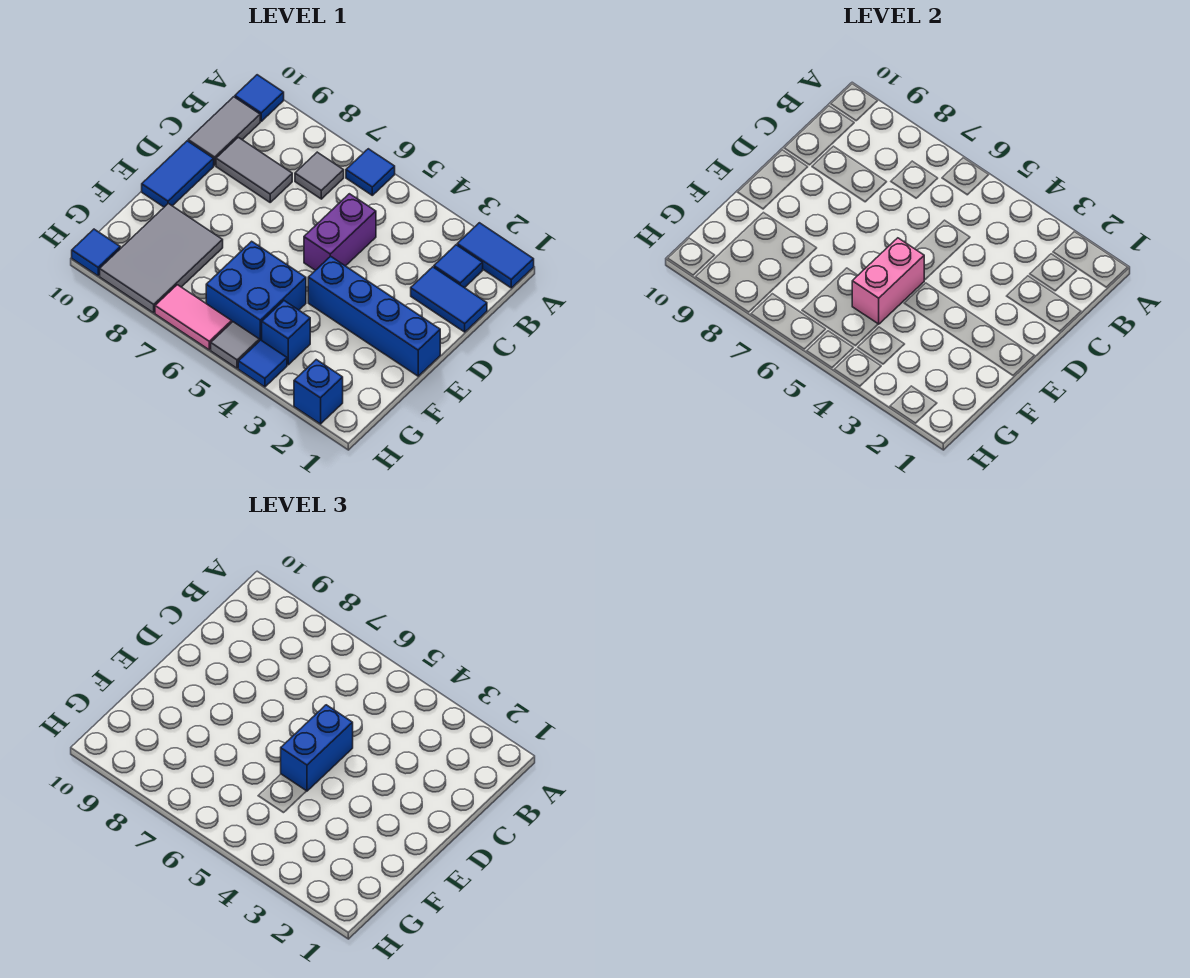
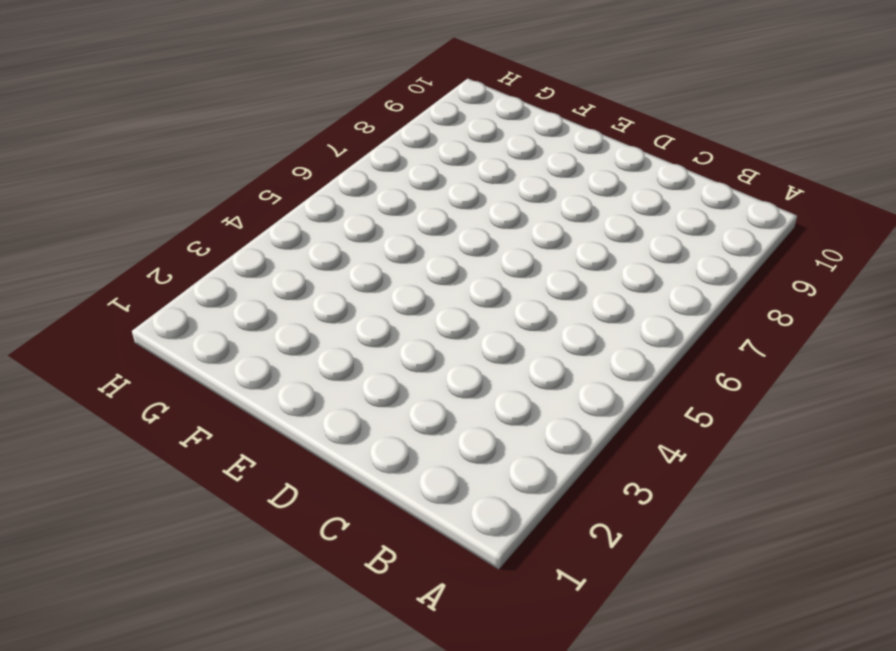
none -> blue tile A1:A2 level 1
none -> blue tile A6 level 1
none -> blue tile A10 level 1

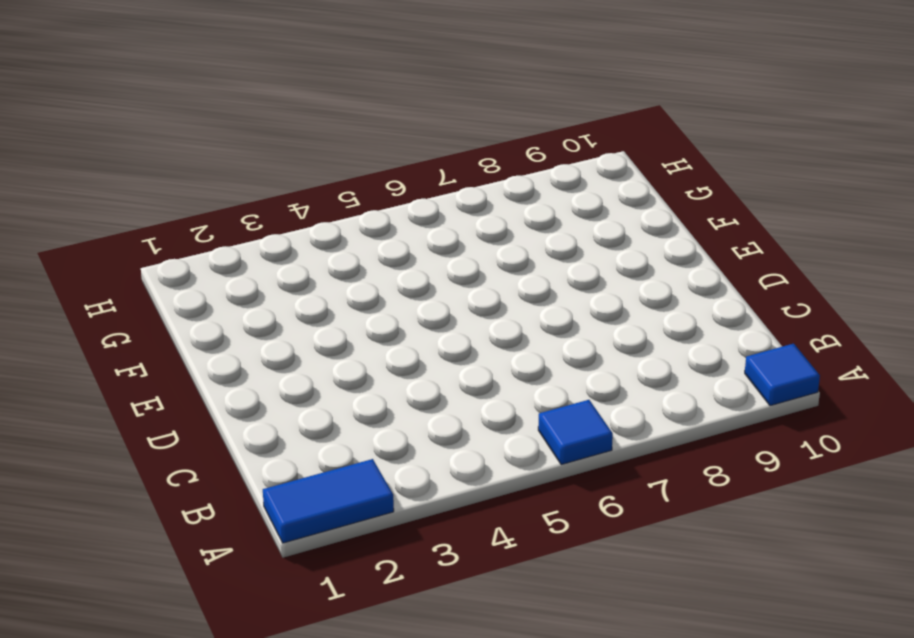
none -> blue tile B2 level 1
none -> grey tile B7 level 1
none -> grey tile B10:C10 level 1

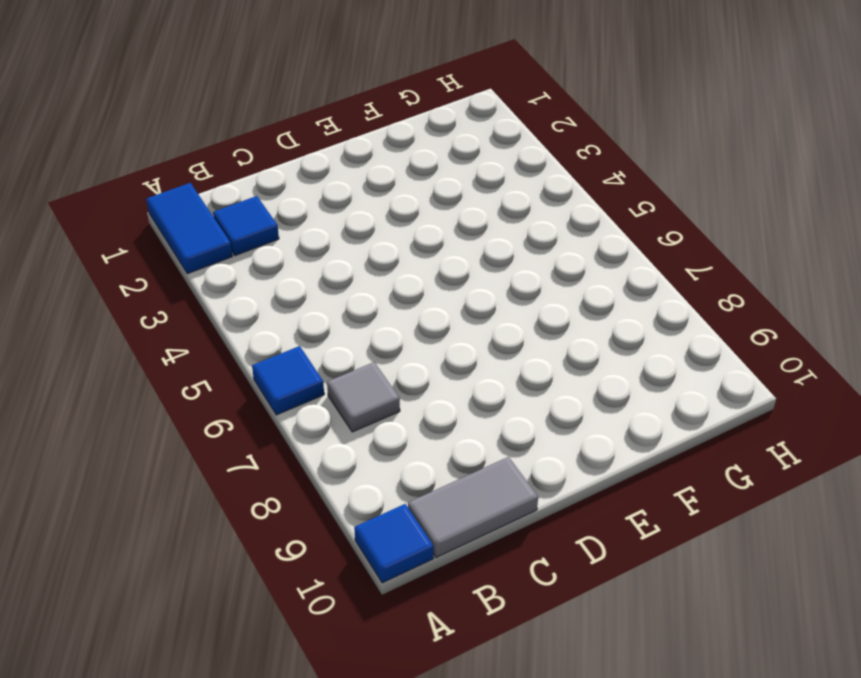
none -> blue tile C1:C2 level 1
none -> purple brick C5:D5 level 1
none -> grey tile C8:C9 level 1

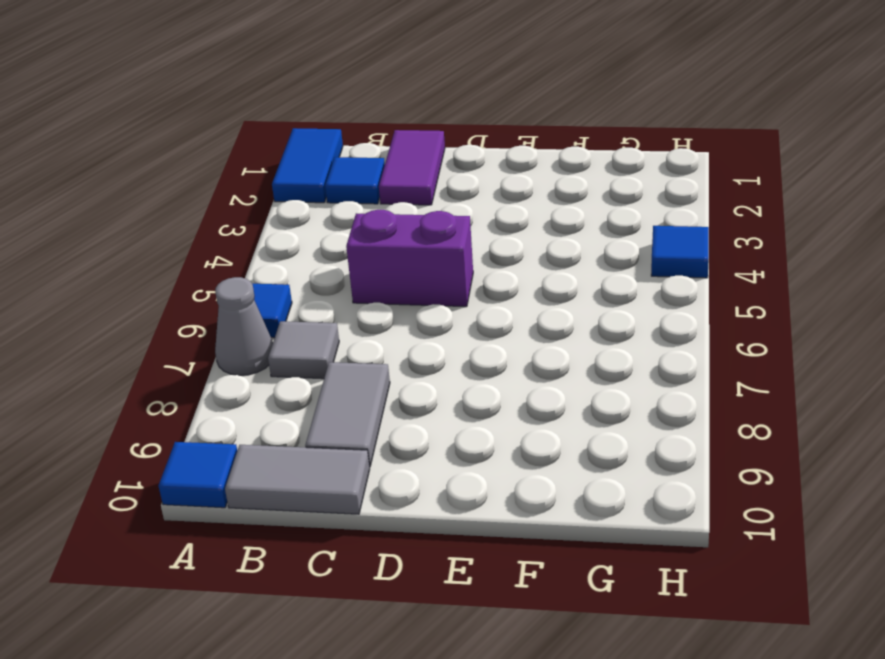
grey cone A7 level 1 -> none
purple tile C1:C2 level 1 -> blue tile C1:C2 level 1
none -> blue tile D10:E10 level 1
none -> blue brick E1:E4 level 1
none -> blue brick F5:G6 level 1

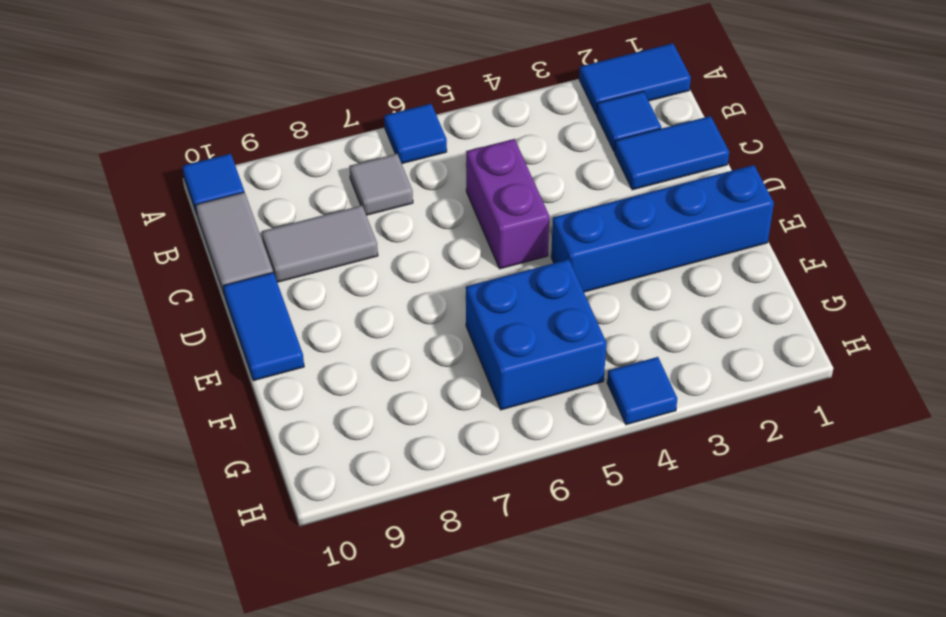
none -> grey tile F8:H9 level 1
none -> blue brick G4 level 1
none -> blue brick H2 level 1

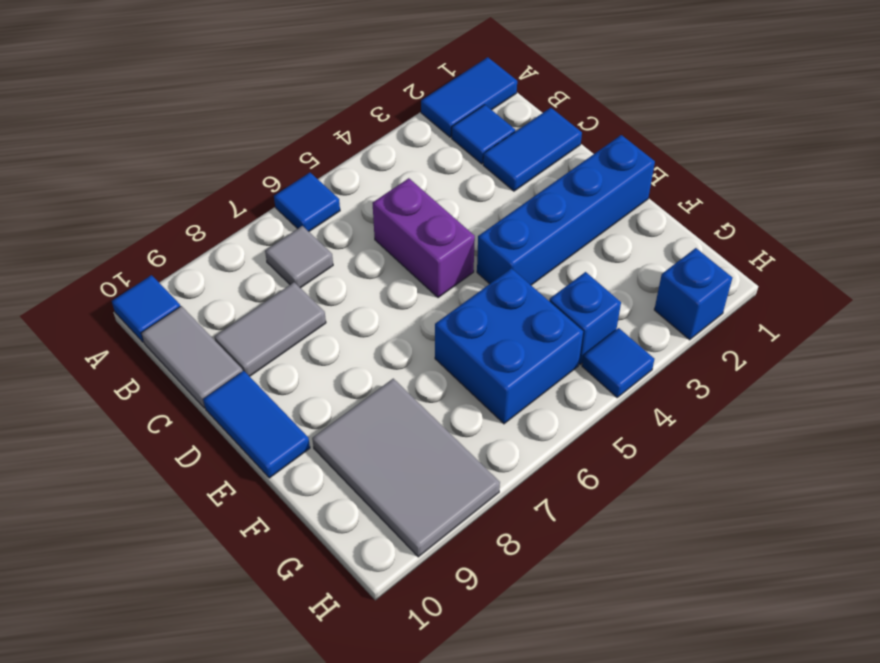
none -> grey tile H5 level 1
none -> pink tile H6:H7 level 1
none -> blue tile H10 level 1

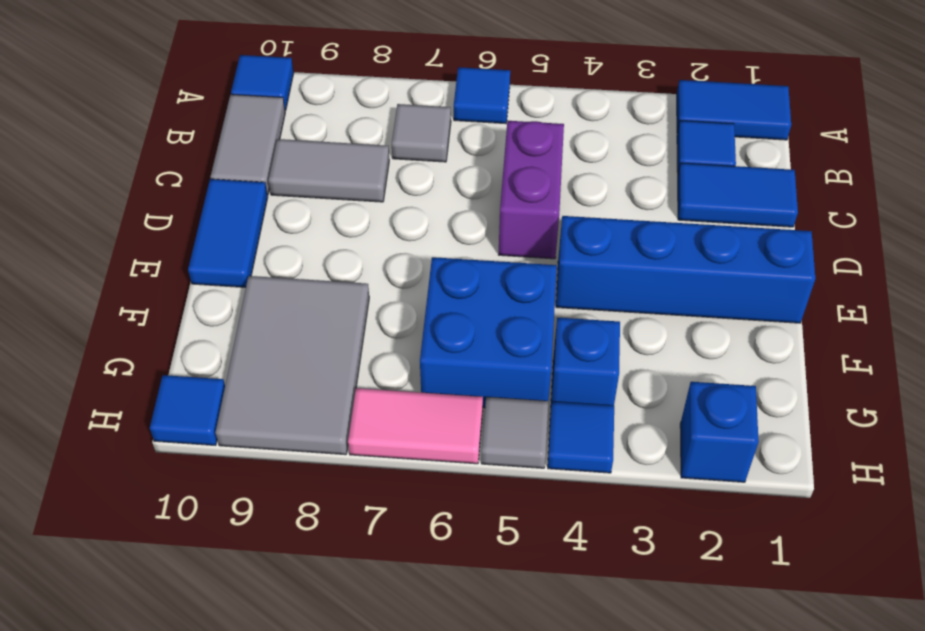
none -> pink brick E5:F5 level 2
none -> blue brick D5:E5 level 3

